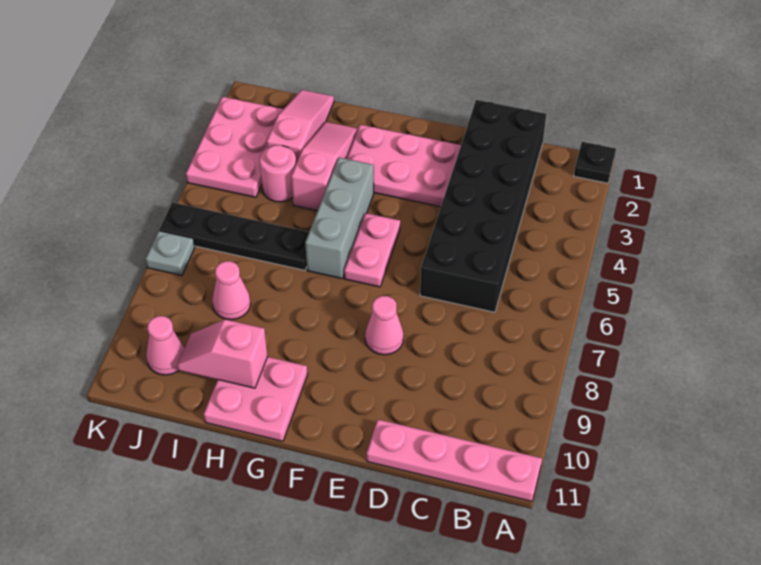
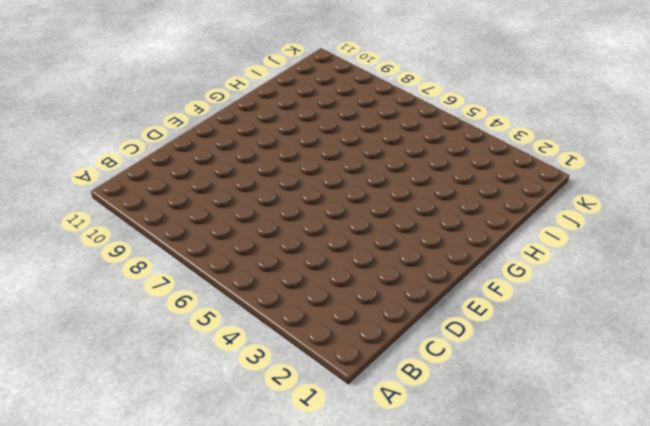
none -> black plate A1 level 1
none -> pink plate A11:D11 level 1
none -> black brick C1:D6 level 1

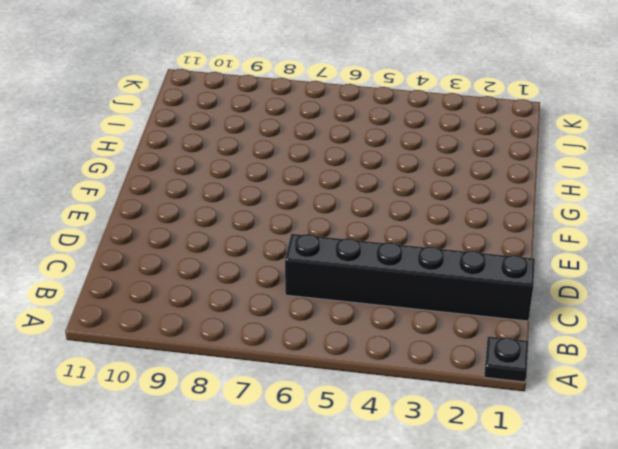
black brick C1:C6 level 1 -> black brick C1:D6 level 1
none -> pink plate A11:D11 level 1
none -> pink plate E2:G3 level 1
none -> pink cone E8 level 1

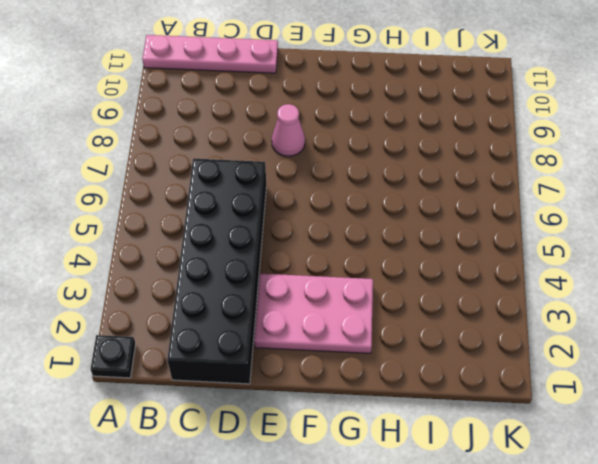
none -> pink plate F5:F6 level 1
none -> grey brick G4:G6 level 1
none -> pink plate G10:H11 level 1

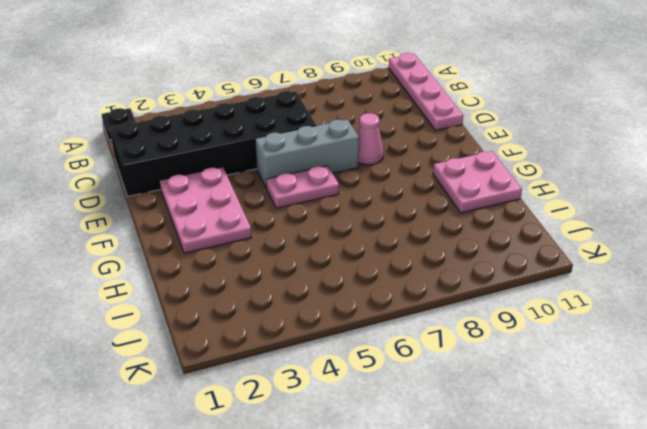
grey brick E5:E7 level 1 -> grey brick G4:G6 level 1
none -> pink slope H2:H4 level 1 top 4
none -> black plate H6:K6 level 1
none -> pink slope I1:I3 level 1 top 3

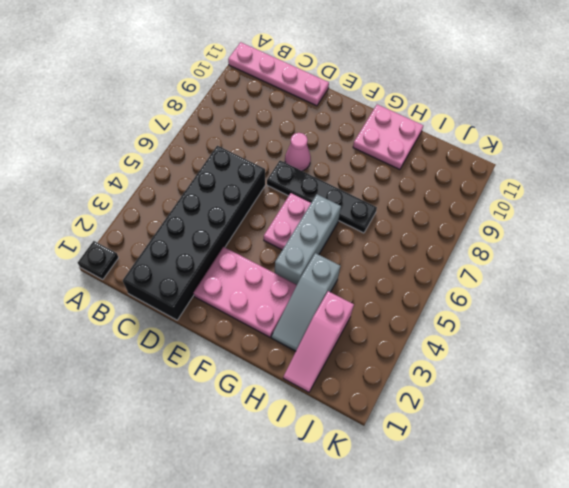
black plate E7:H7 level 1 -> black plate H6:K6 level 1
grey slope H2:H4 level 1 top 4 -> pink slope H2:H4 level 1 top 4
none -> pink round brick I4 level 1
none -> pink cone I8 level 1
none -> pink plate J2:K4 level 1

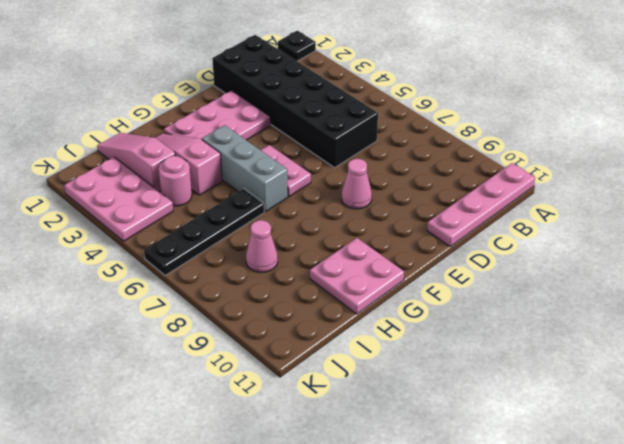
none -> pink cone J10 level 1
none -> grey plate K7 level 1
none -> pink slope H10:I10 level 2 top H

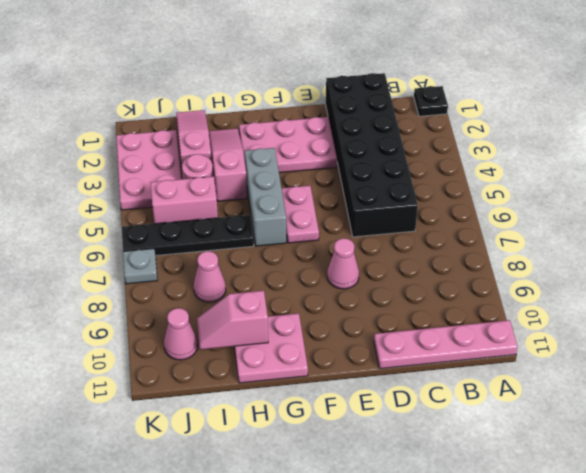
pink brick I5:J5 level 1 -> none

